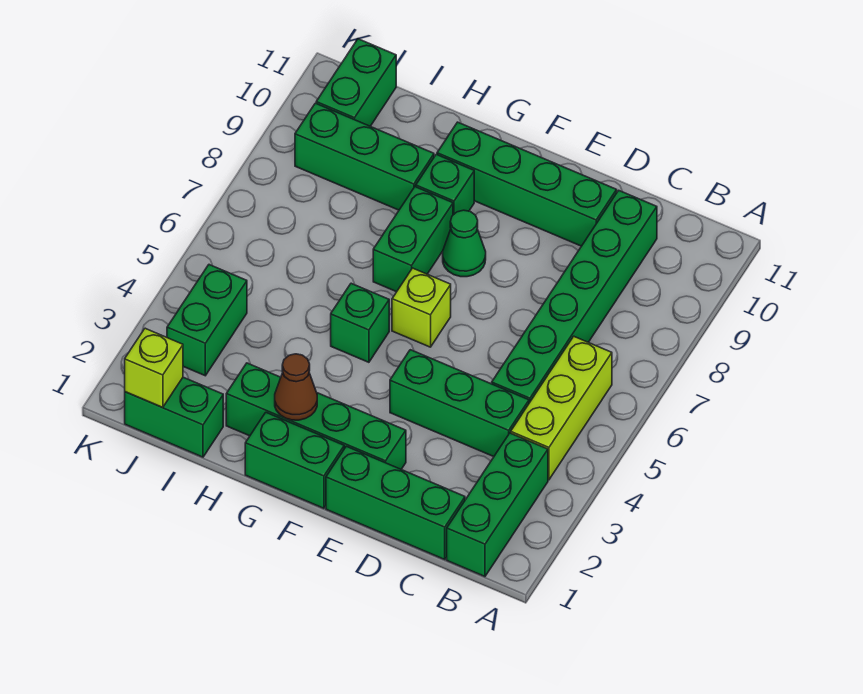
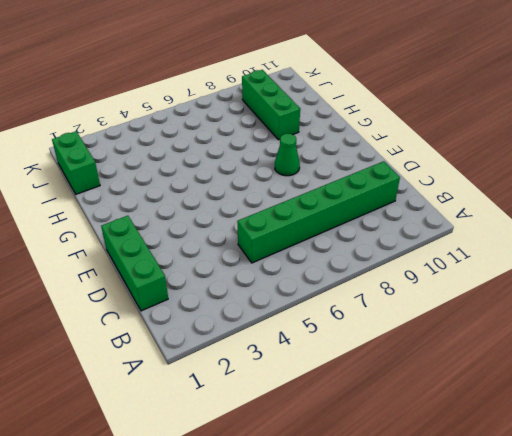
none -> green brick B1:B3 level 1
none -> lime brick B4:B6 level 1
none -> green brick C4:E4 level 1

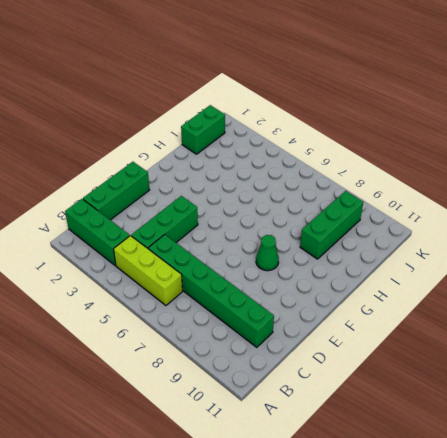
none -> green brick D10:G10 level 1
none -> green brick E2:H2 level 1
none -> green brick F1:G1 level 1

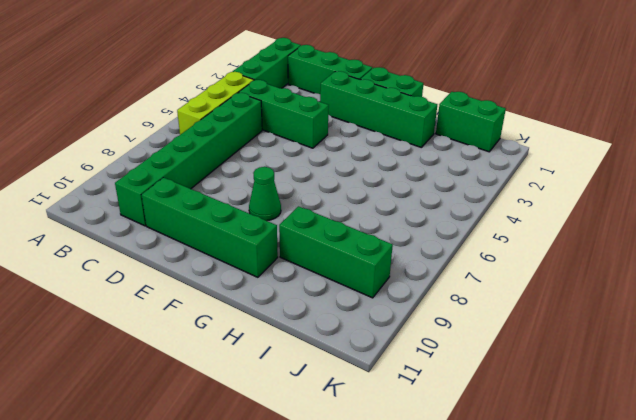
none -> lime brick F6 level 1
none -> green brick G5 level 1
none -> green brick G7:G8 level 1

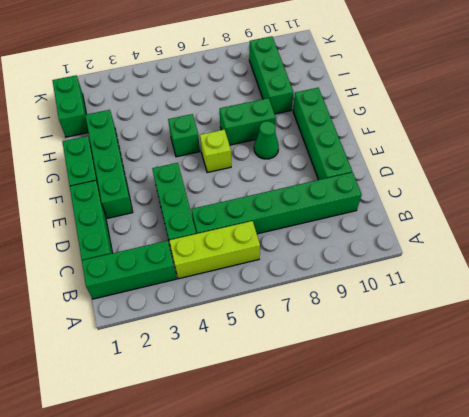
none -> green brick G9 level 1
none -> green brick J3:J4 level 1
none -> green brick J10:J11 level 1

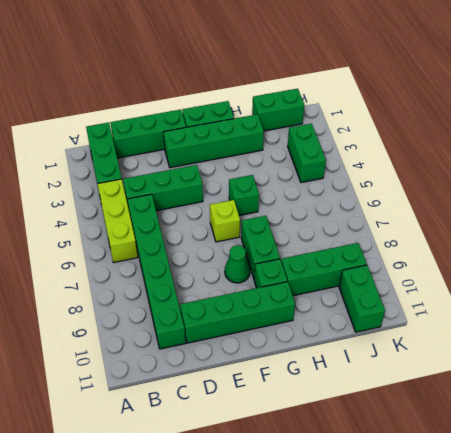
none -> brown cone G2 level 2
none -> lime brick J1 level 2

